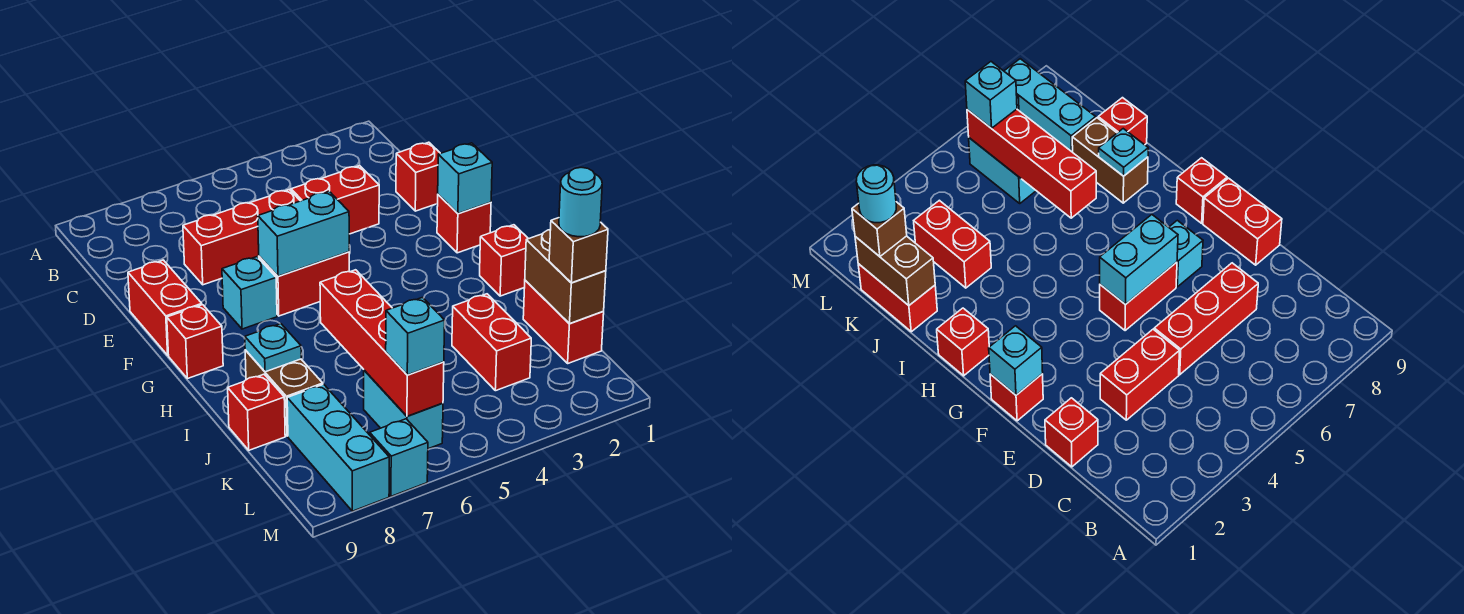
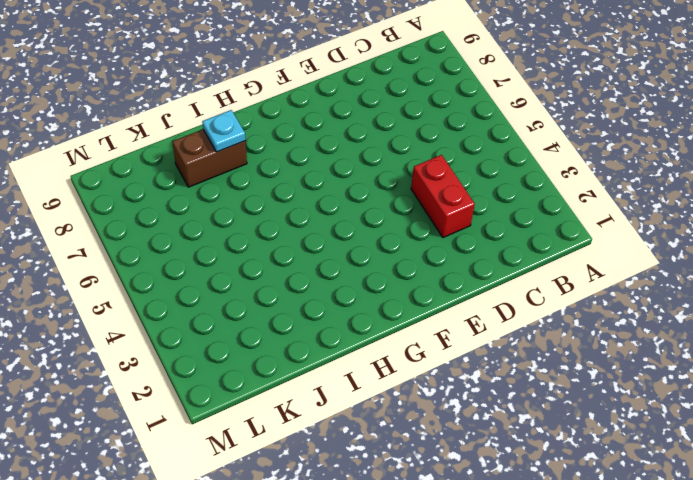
none -> red brick D1 level 1
none -> red brick D5:D7 level 1
none -> red brick E9:F9 level 1

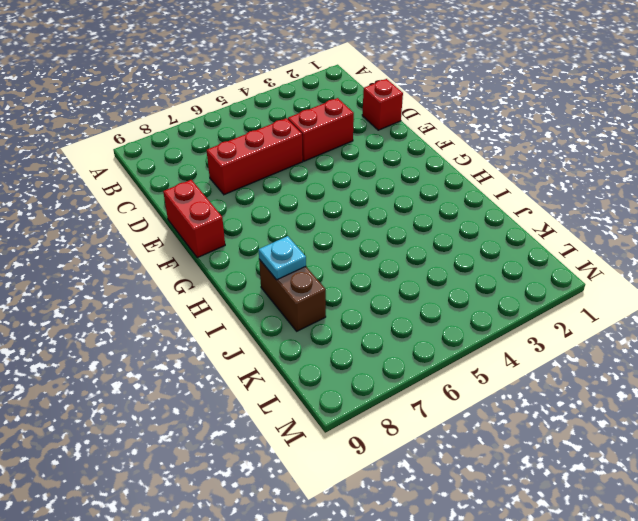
none -> red brick F1 level 1
none -> red brick F5:F6 level 1
none -> cyan brick F7 level 1

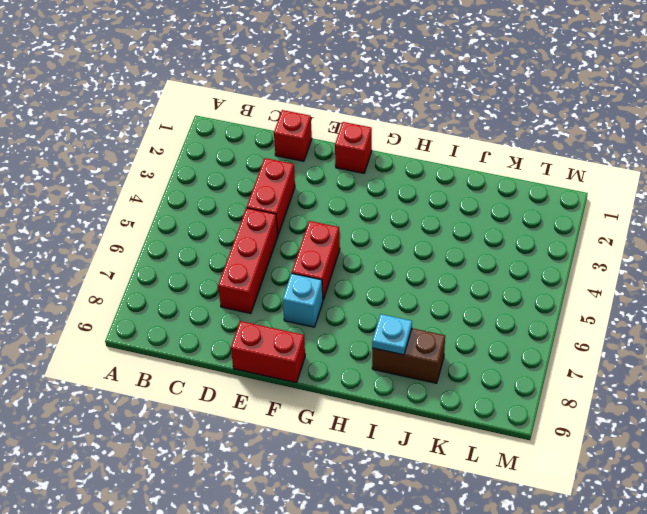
none -> red brick G9 level 1
none -> red brick H1 level 1
none -> red brick J1:K1 level 1

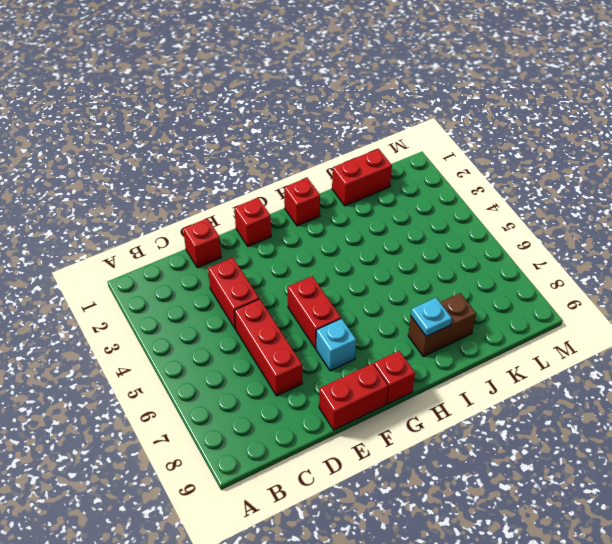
none -> red brick J3:K3 level 1
none -> red brick J9 level 1
none -> cyan brick K6:L6 level 1

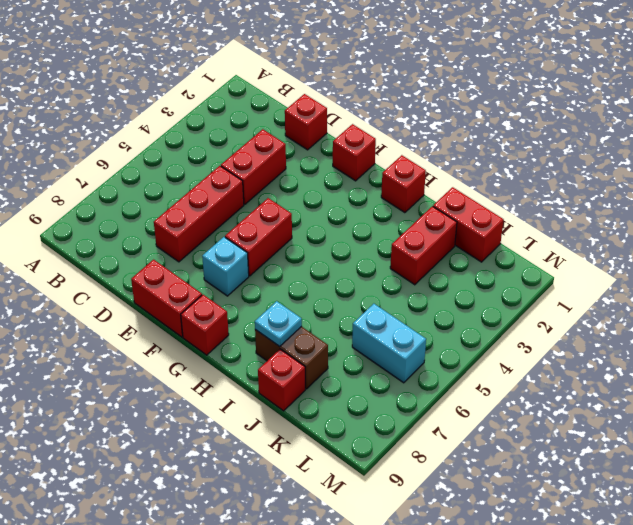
red brick J2:J3 level 1 -> red brick J3:K3 level 1
none -> cyan brick K8:M8 level 1
none -> cyan brick M7 level 1
none -> cyan brick F1 level 2

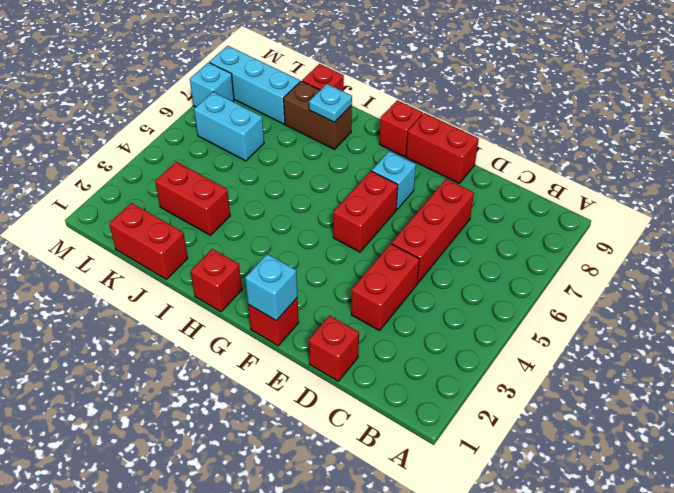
none -> cyan brick F5:F6 level 2
none -> red brick I6:L6 level 2
none -> brown brick J1:K1 level 2

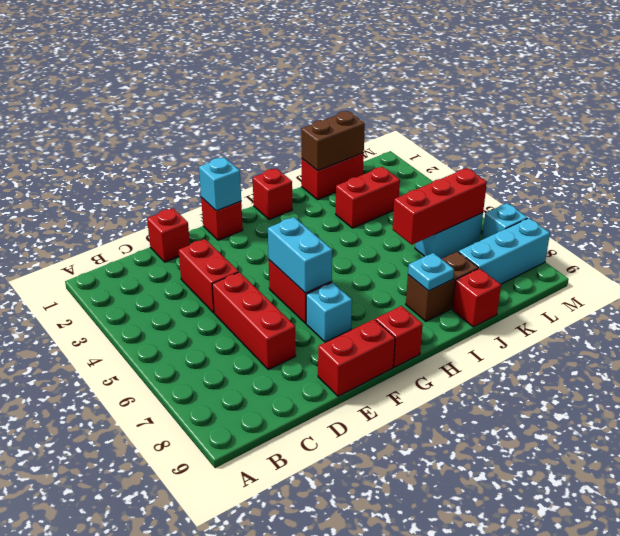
red brick J6:L6 level 2 -> red brick I6:L6 level 2
none -> brown brick K1 level 3
none -> cyan brick L6 level 3
none -> cyan round brick K1 level 4

